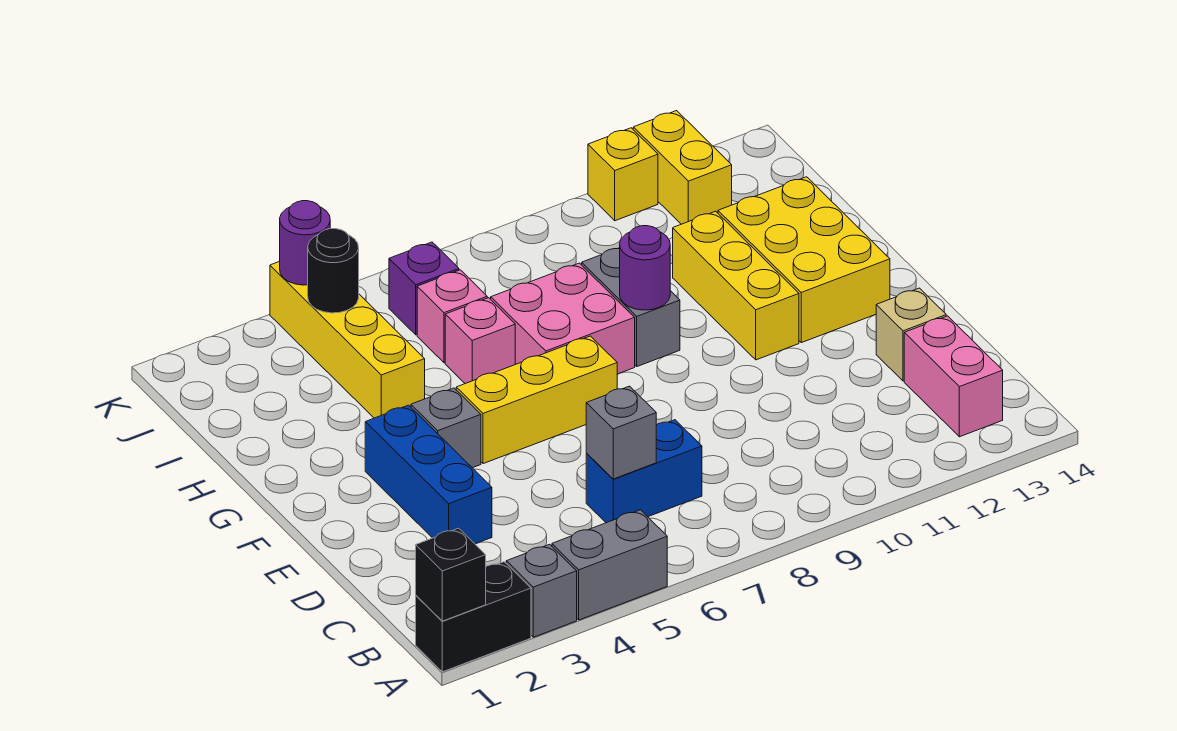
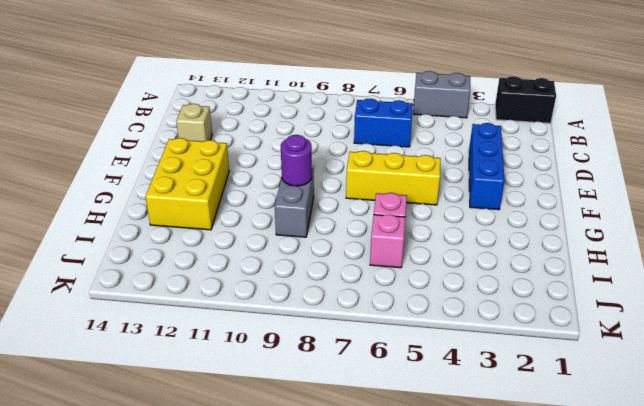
none -> grey brick A3 level 1
none -> pink brick B13:C13 level 1
none -> grey brick F4 level 1

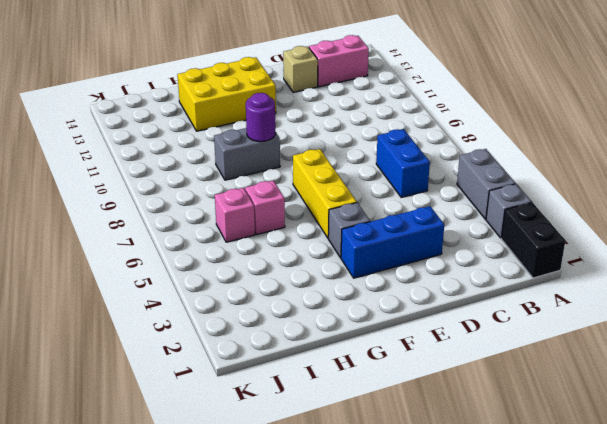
none -> yellow brick F11:H11 level 1
none -> pink brick G7:H8 level 1
none -> yellow brick H4:K4 level 1

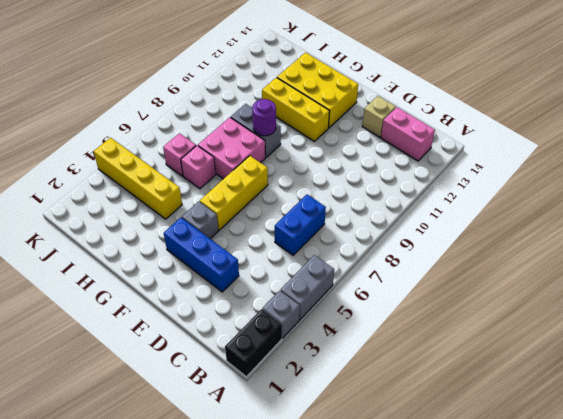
none -> purple brick J6 level 1
none -> yellow brick J12:K12 level 1
none -> yellow brick K11 level 1

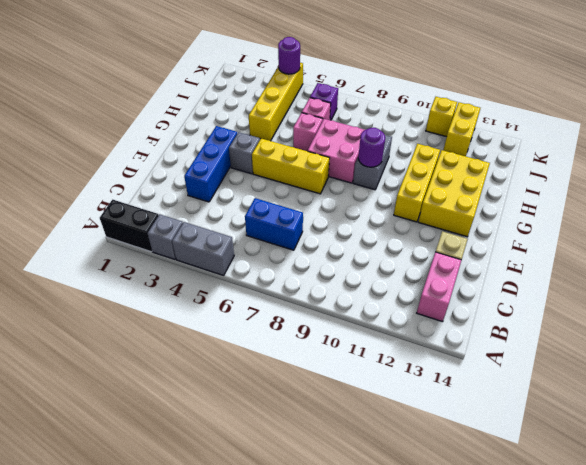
none -> black brick A1 level 2
none -> grey brick C6 level 2
none -> black round brick J4 level 2

